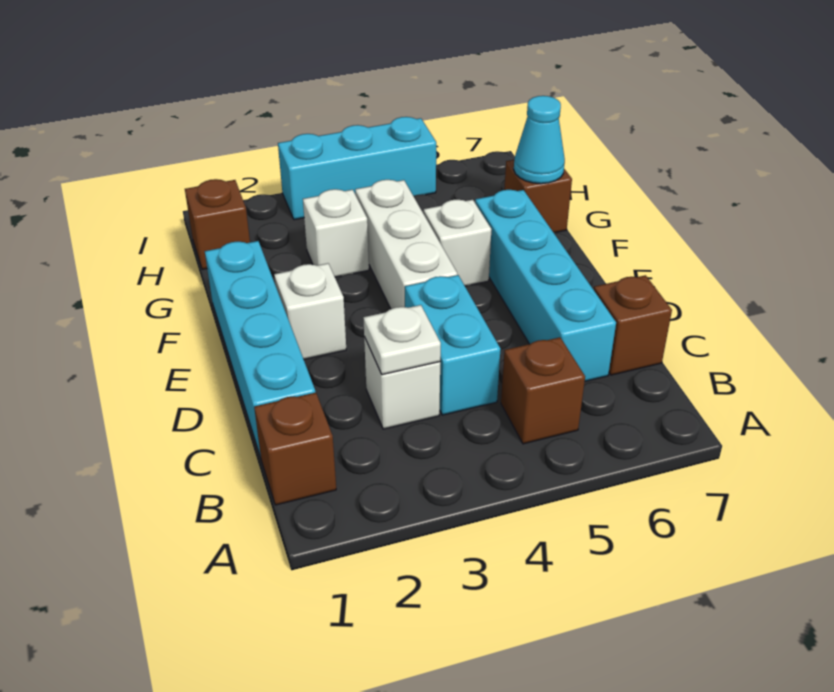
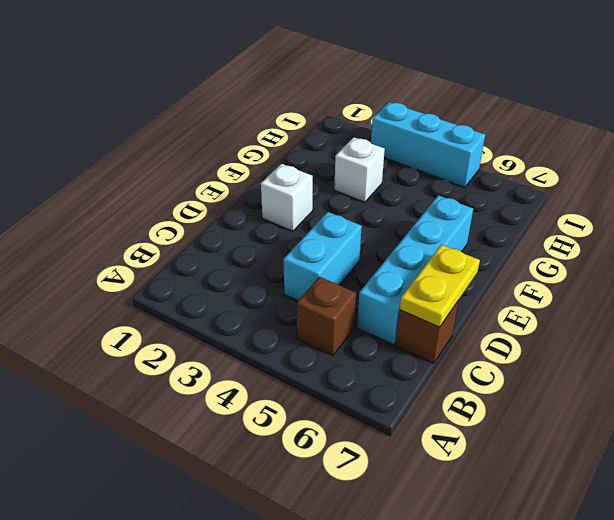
yellow plate C7:D7 level 2 -> none
none -> brown brick B1 level 1
none -> cyan brick C1:F1 level 1
none -> white brick C3 level 1

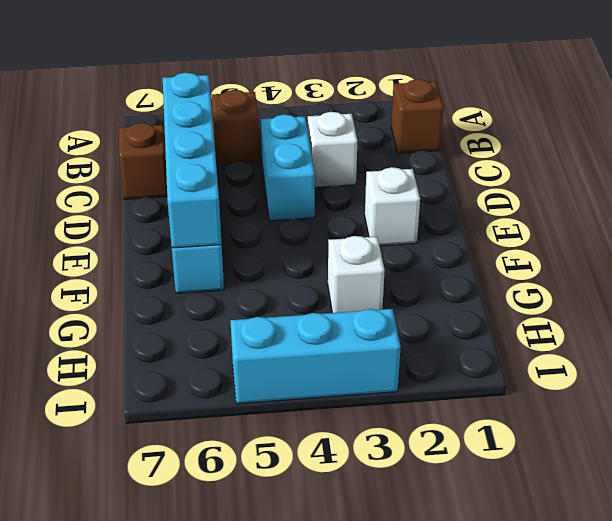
cyan brick C6:F6 level 2 -> cyan brick C1:F1 level 1
none -> white brick E4:G4 level 1
none -> white brick F5 level 1
none -> brown brick G7 level 1

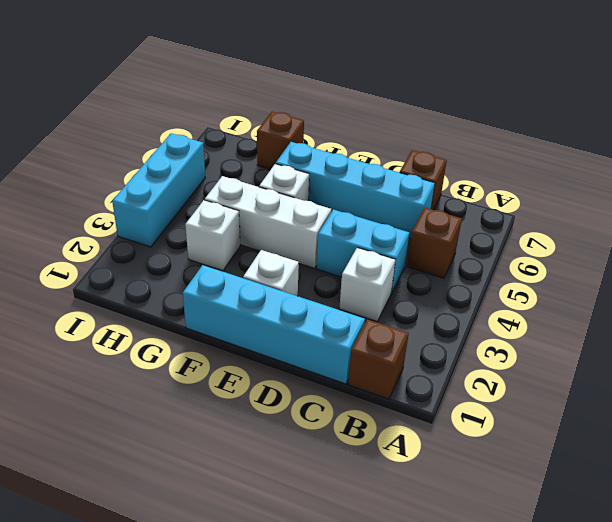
none -> brown brick H1 level 1
none -> white plate C3 level 2
none -> cyan cone G7 level 2

